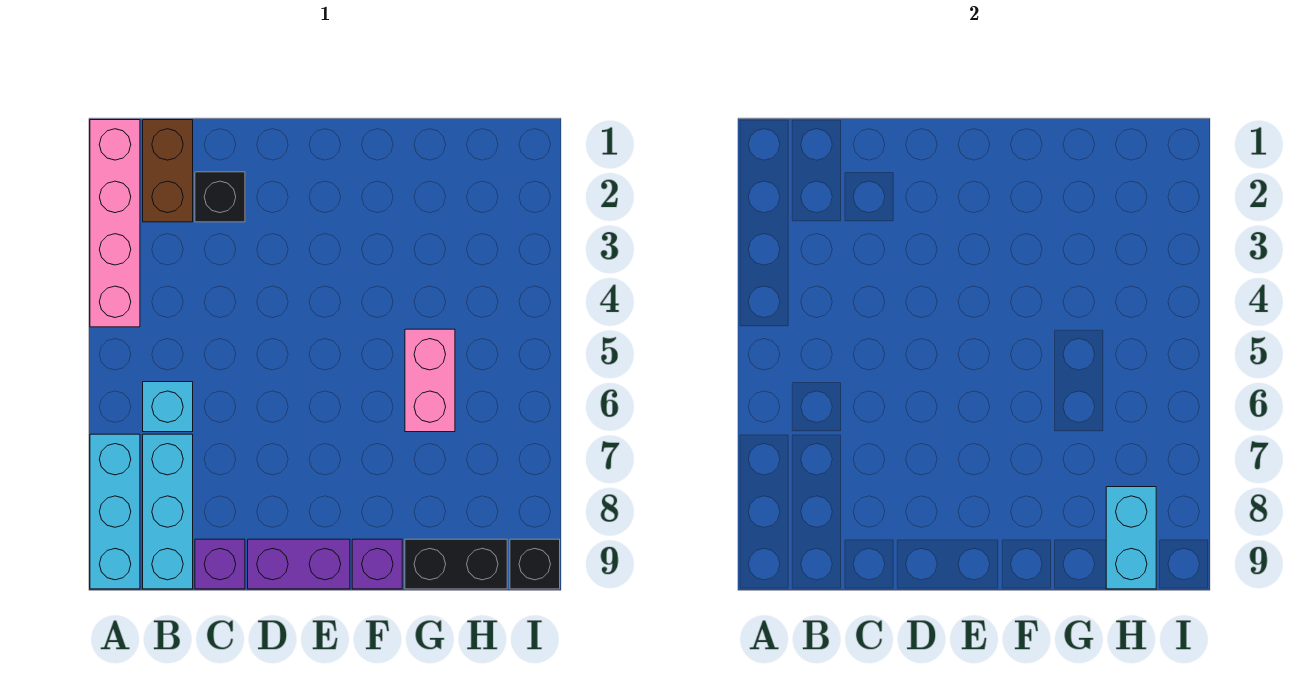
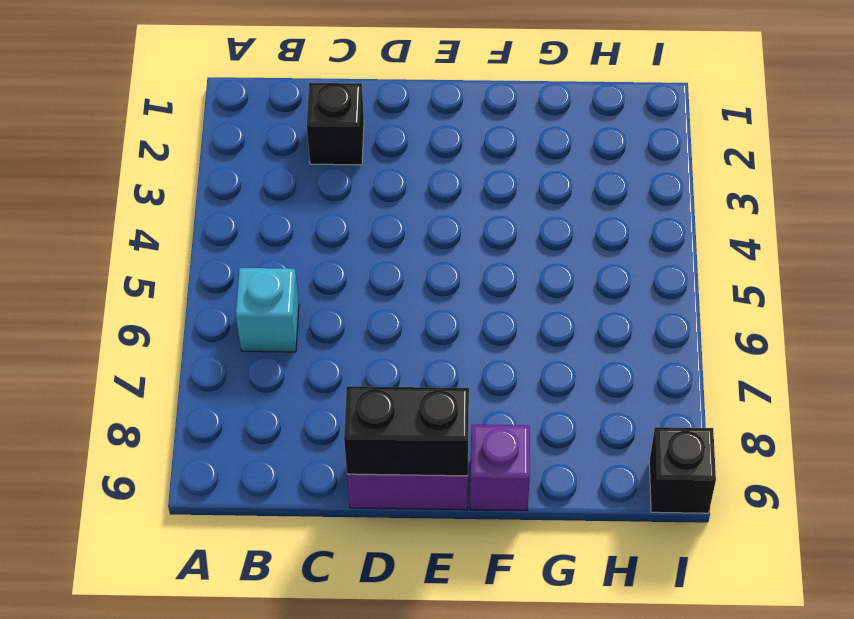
black brick D9:E9 level 2 -> black brick G9:H9 level 1
none -> pink brick A1:A4 level 1
none -> cyan brick A7:A9 level 1
none -> brown brick B1:B2 level 1

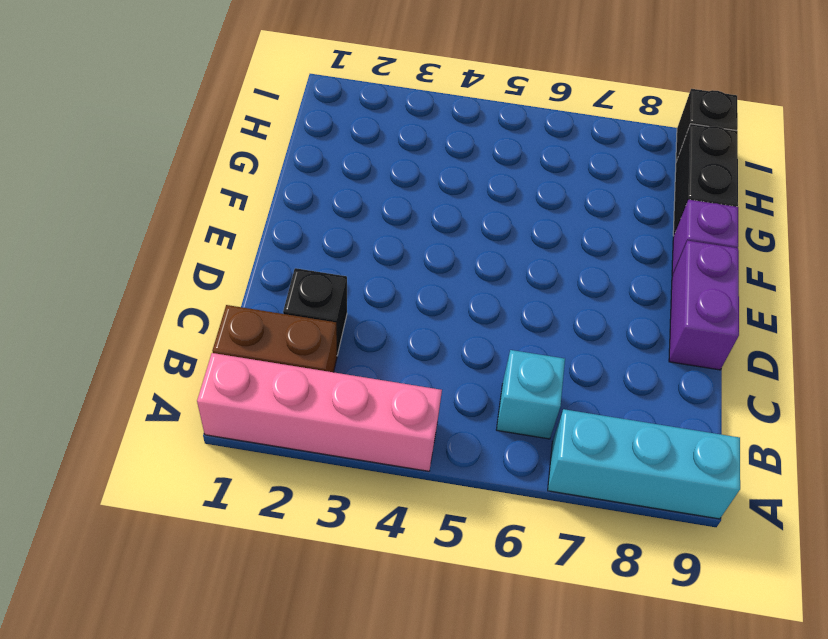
none -> cyan brick B7:B9 level 1
none -> purple brick C9 level 1
none -> pink brick G5:G6 level 1

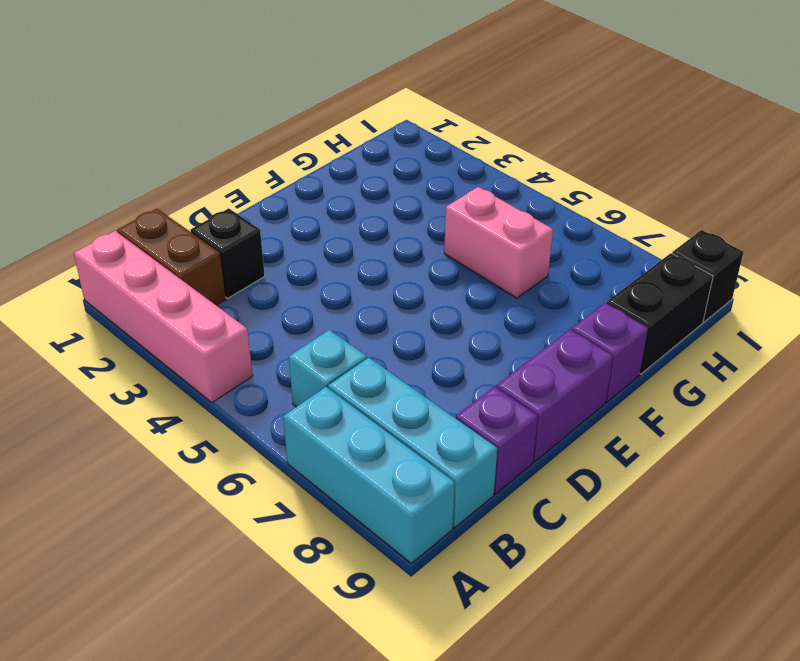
none -> cyan brick H8:H9 level 2

